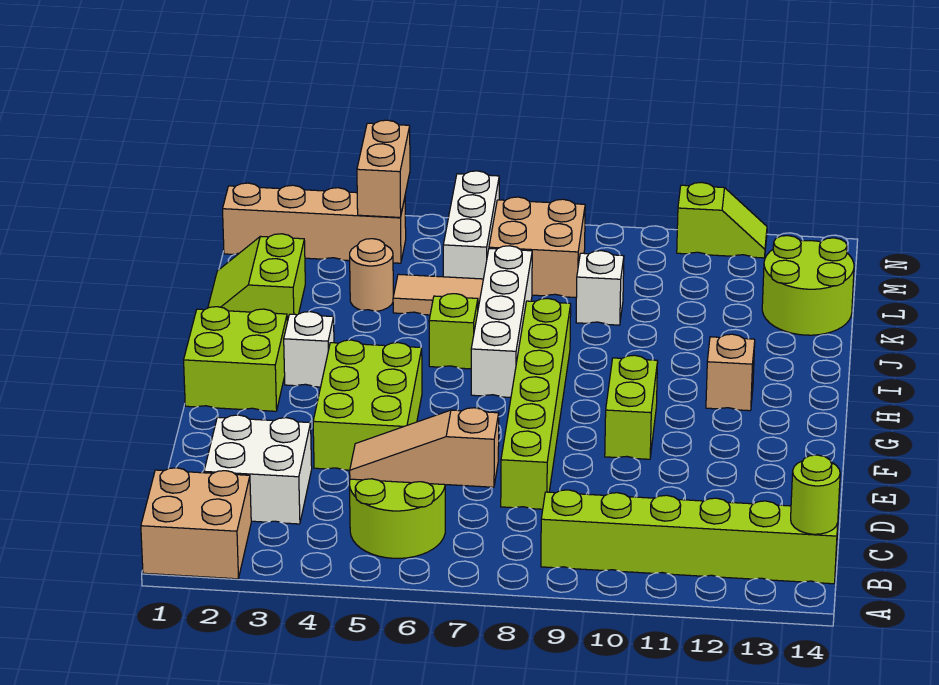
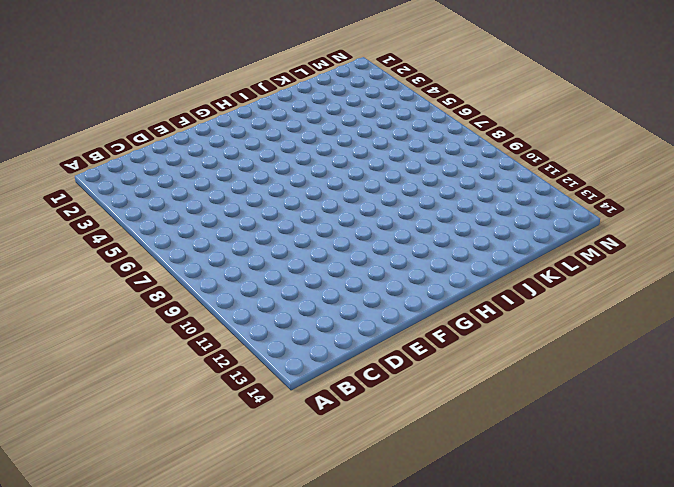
none -> tan brick A1:B2 level 1
none -> lime round brick B5:C6 level 1
none -> lime brick B9:B14 level 1

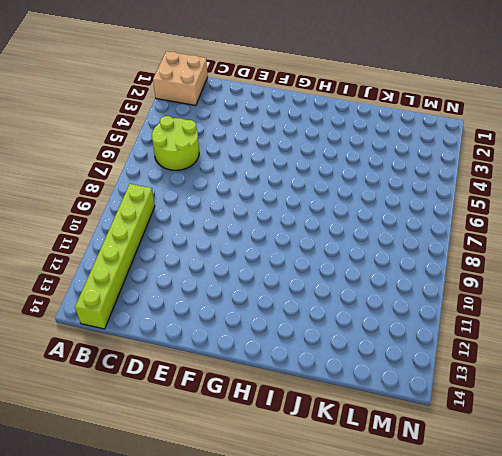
none -> white brick C2:D3 level 1
none -> lime brick D8:I8 level 1
none -> lime brick E4:G5 level 1

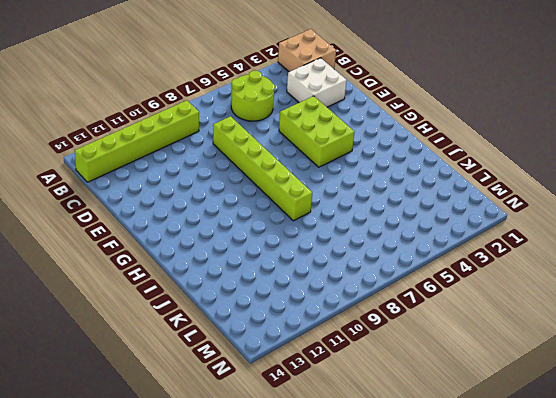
none -> lime brick F10:G10 level 1
none -> lime brick G1:H2 level 1
none -> white brick H3 level 1

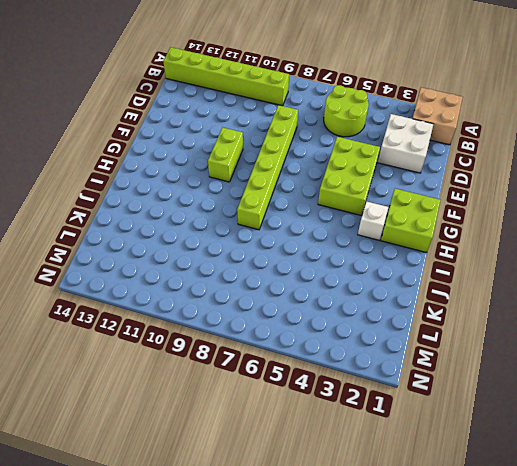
none -> white brick H7:K7 level 1
none -> tan brick H12 level 1
none -> lime brick I6 level 1

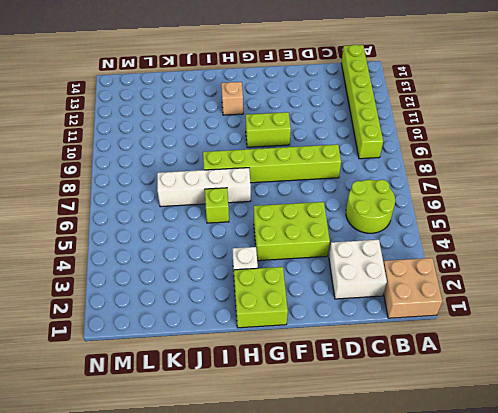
none -> lime slope J1:K2 level 1 top 2
none -> tan round brick K4 level 1
none -> tan tile K5:K6 level 1

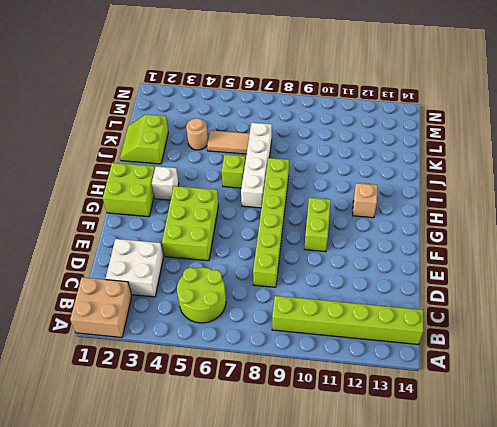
none -> white brick K9 level 1
none -> lime round brick K13:L14 level 1
none -> white brick L6:N6 level 1

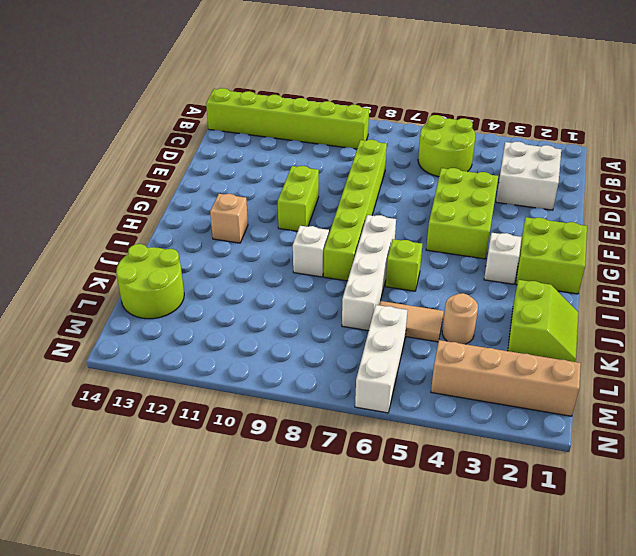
white brick I9 level 1 -> white brick K9 level 1
none -> tan brick A1:B2 level 1
none -> tan brick L7:M8 level 1
none -> lime slope N11:N12 level 1 top 11

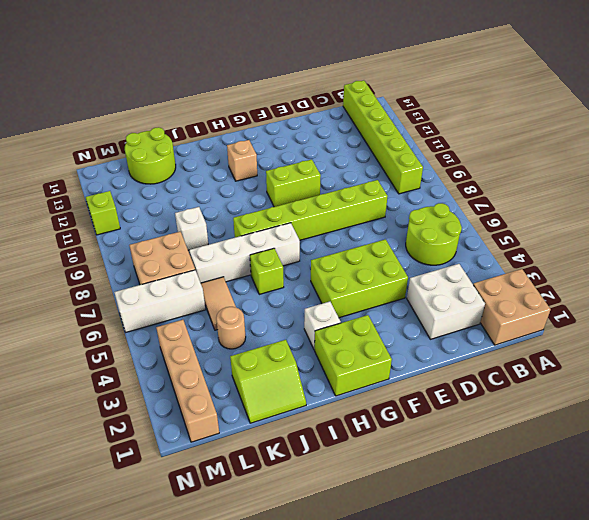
none -> lime round brick B14 level 2
none -> tan slope C5:C7 level 2 top 7
none -> tan brick M4:N4 level 2

